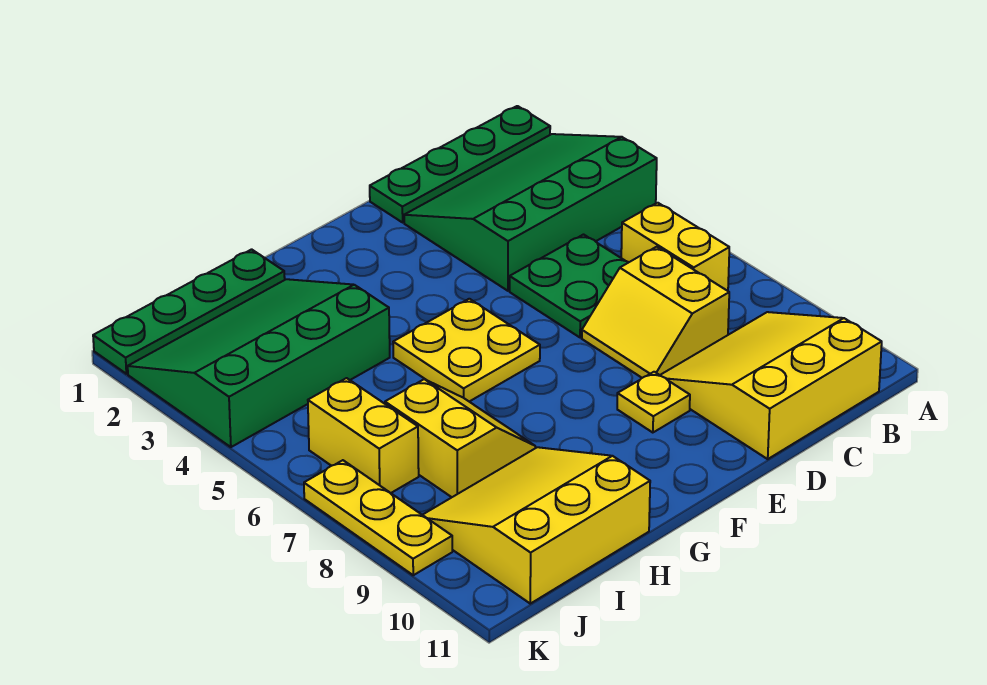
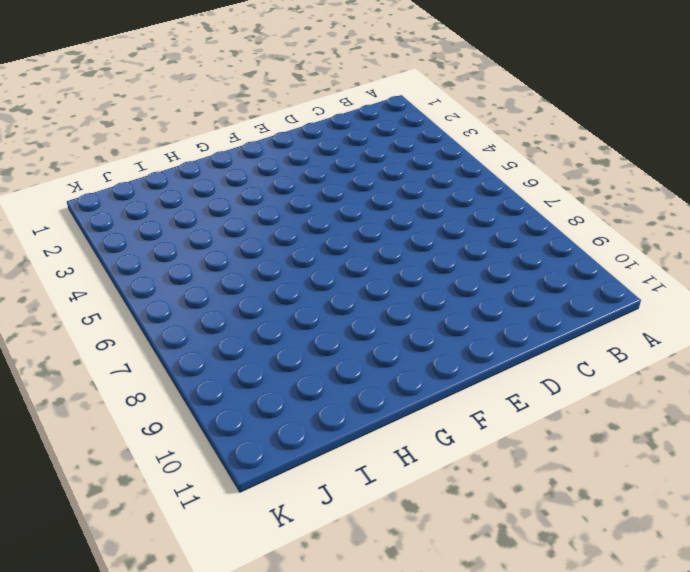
none -> green plate A1:D1 level 1
none -> green slope A2:D4 level 1 top 4
none -> yellow brick B6:B7 level 1

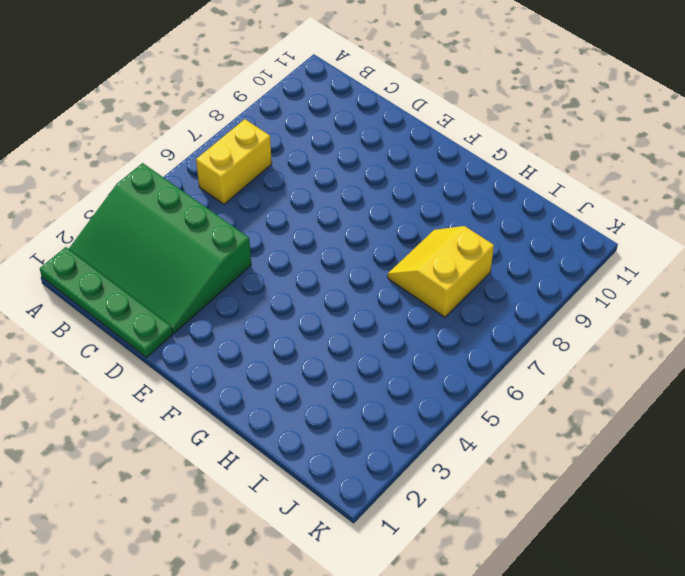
none -> yellow slope B9:D11 level 1 top 11
none -> green plate C5:D6 level 1
none -> yellow slope C7:D8 level 1 top C

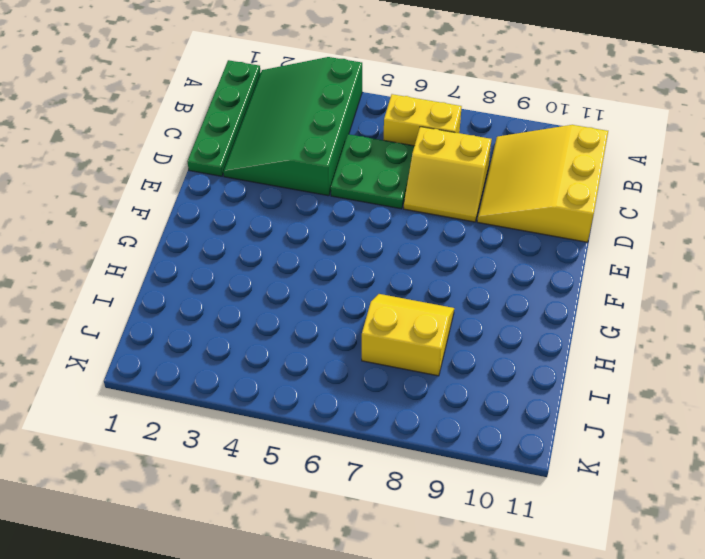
none -> yellow plate E9 level 1
none -> yellow plate F5:G6 level 1
none -> green plate H1:K1 level 1

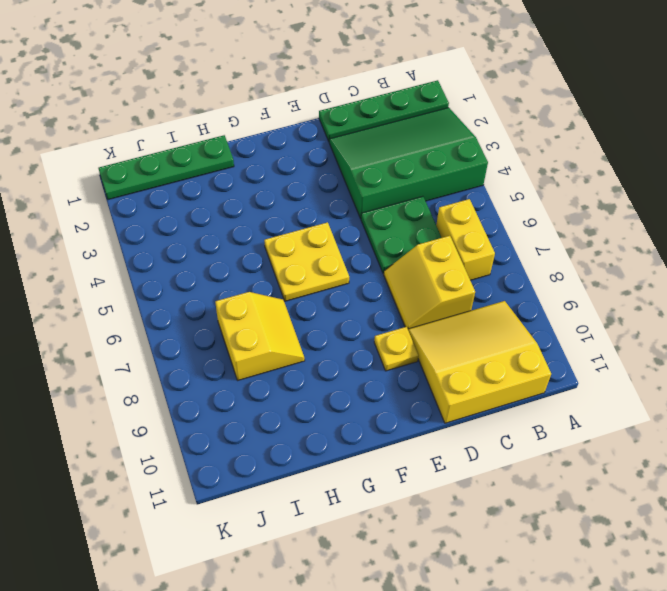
none -> green slope H2:K4 level 1 top 4
none -> yellow slope H9:J11 level 1 top 11
none -> yellow brick J6:J7 level 1

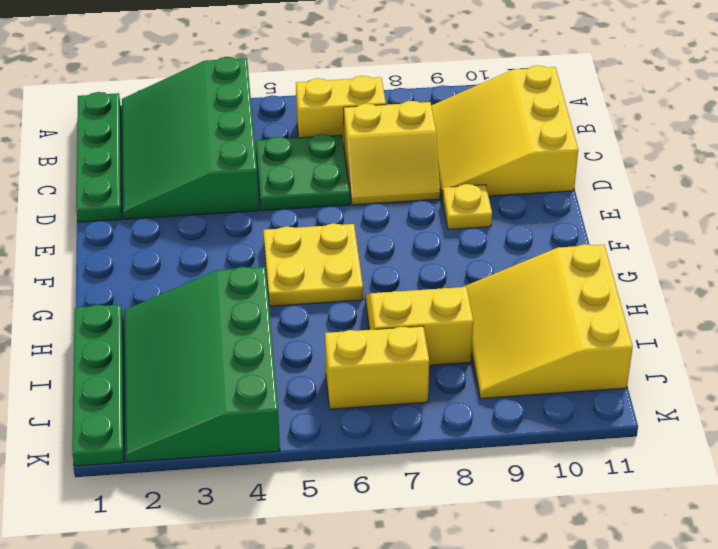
none -> yellow plate K7:K9 level 1

